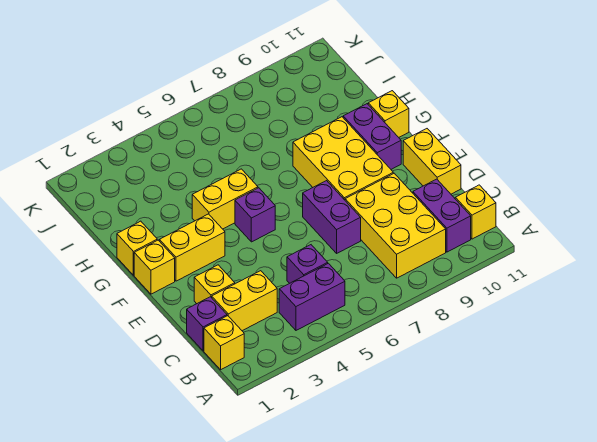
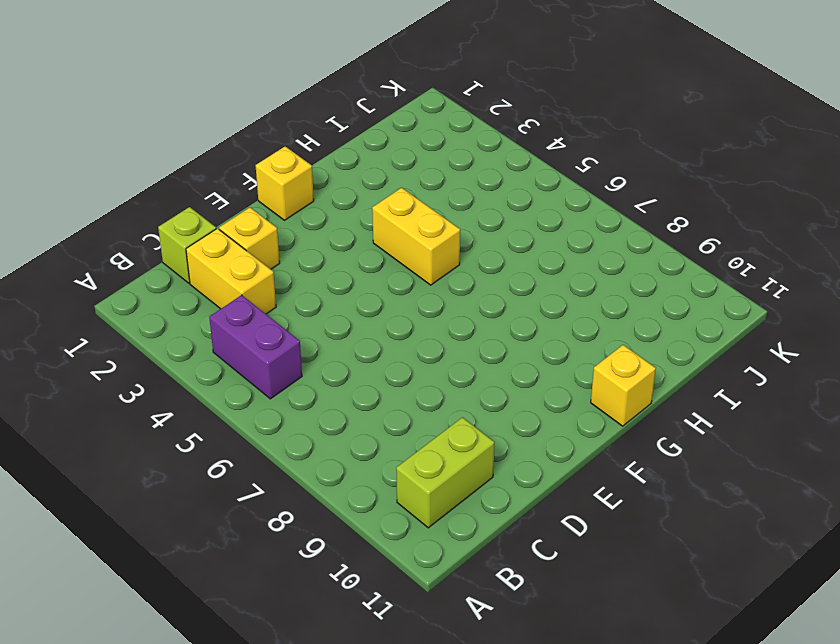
lime brick B10:C10 level 1 -> purple brick B10:C10 level 1
lime brick C1 level 1 -> purple brick C1 level 1
none -> yellow brick B1 level 1
none -> yellow brick B8:D9 level 1
none -> yellow brick B11 level 1

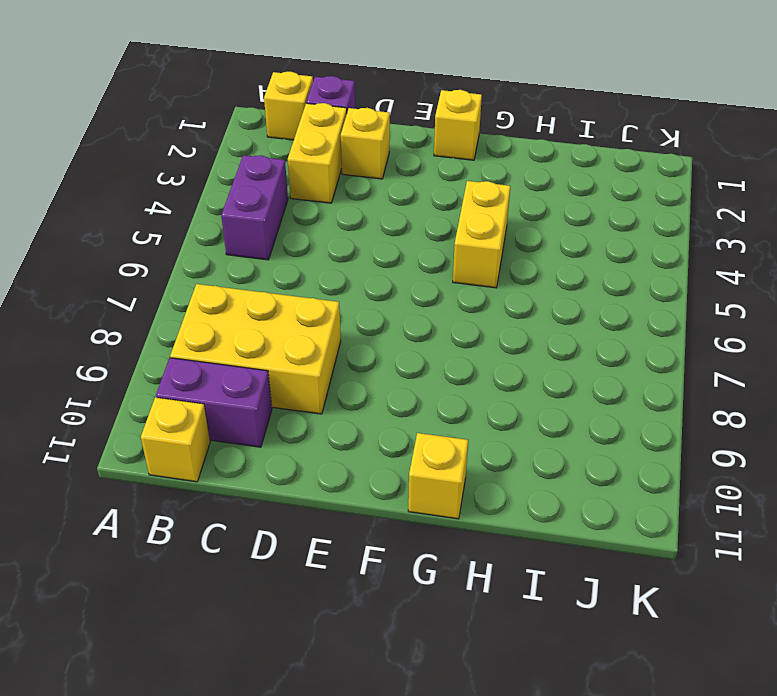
none -> purple brick C5 level 1
none -> purple brick D7:E7 level 1
none -> yellow brick D11:E11 level 1

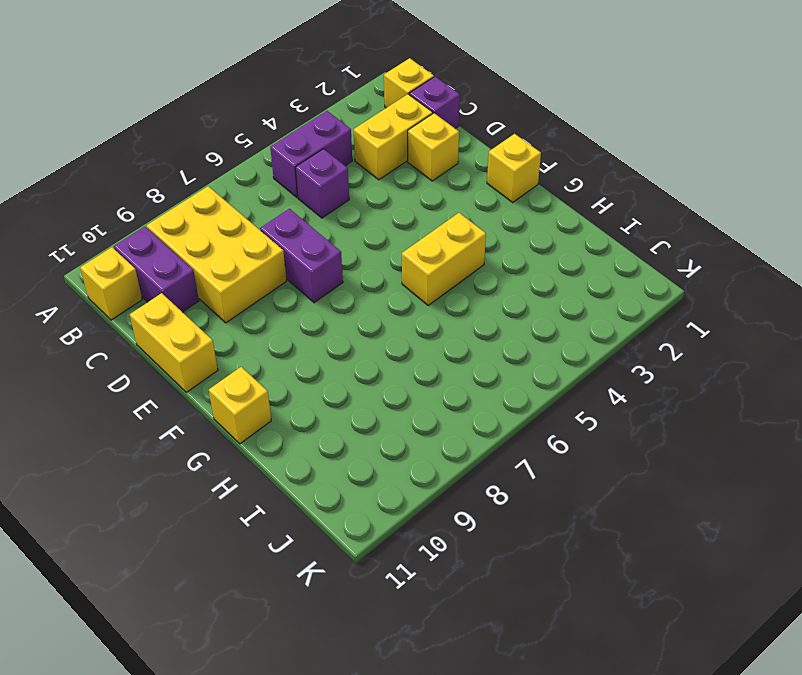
none -> yellow brick E8:G9 level 1
none -> yellow brick F2:F3 level 1
none -> purple brick F5 level 1

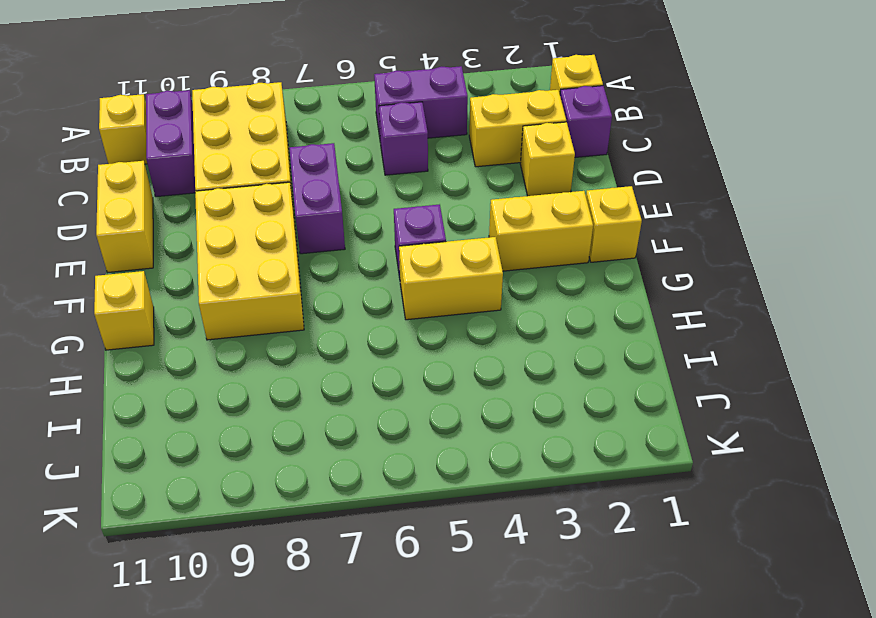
none -> purple brick F10:G10 level 1
none -> yellow brick G1 level 1

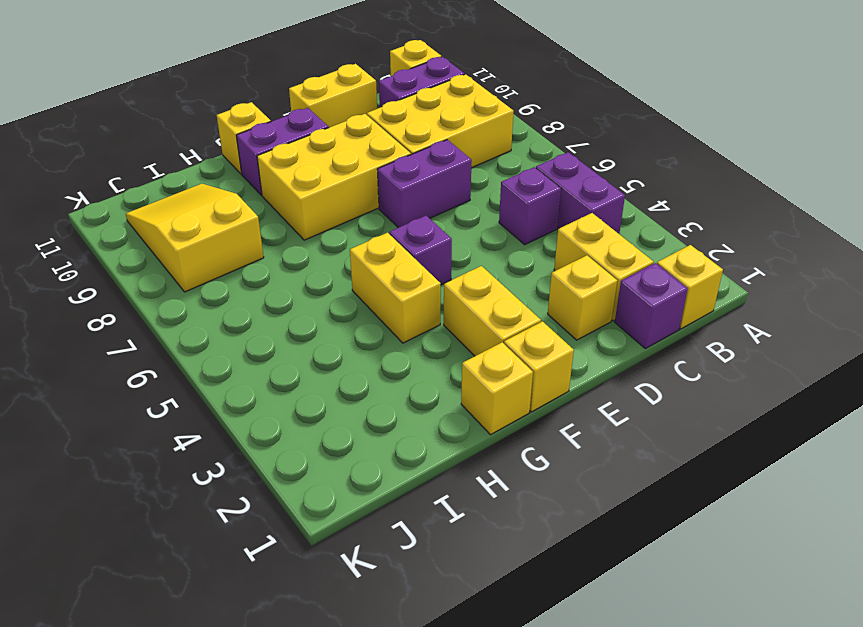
yellow slope I8:J10 level 1 top 8 -> none

